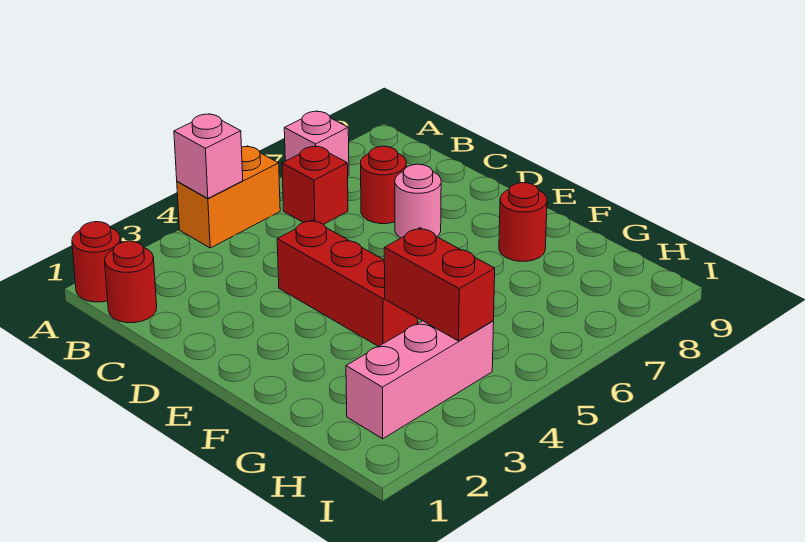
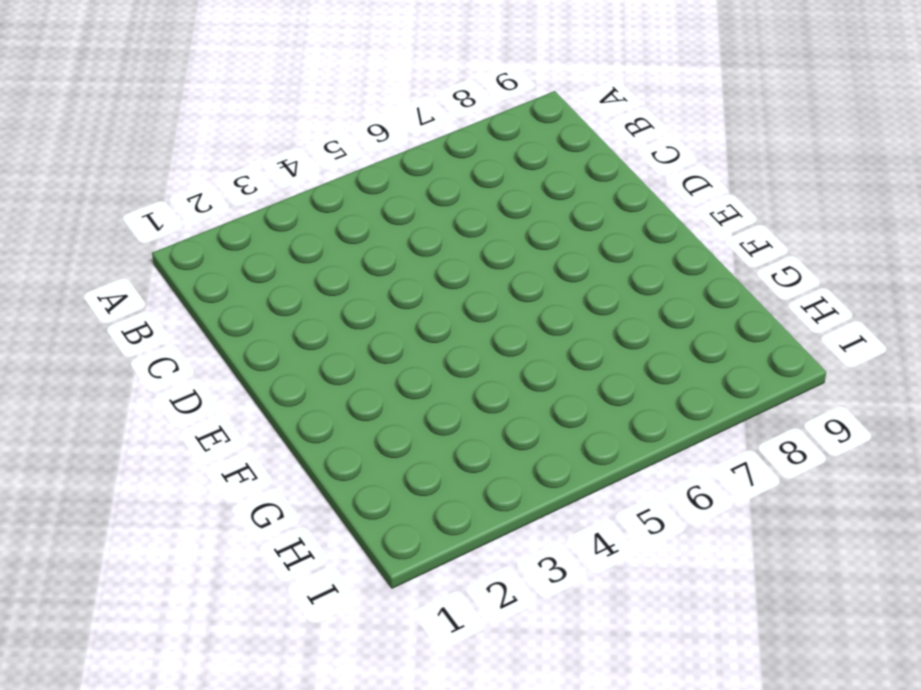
none -> red round brick A1 level 1
none -> orange brick A4:A5 level 1
none -> pink brick A7 level 1

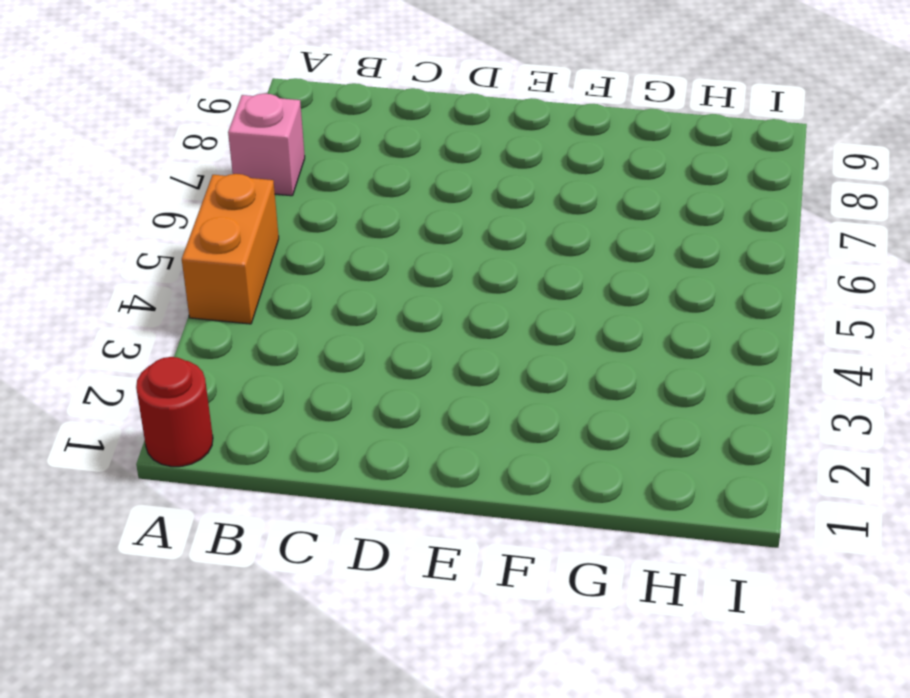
none -> red round brick B1 level 1
none -> red brick B6 level 1
none -> red round brick C7 level 1

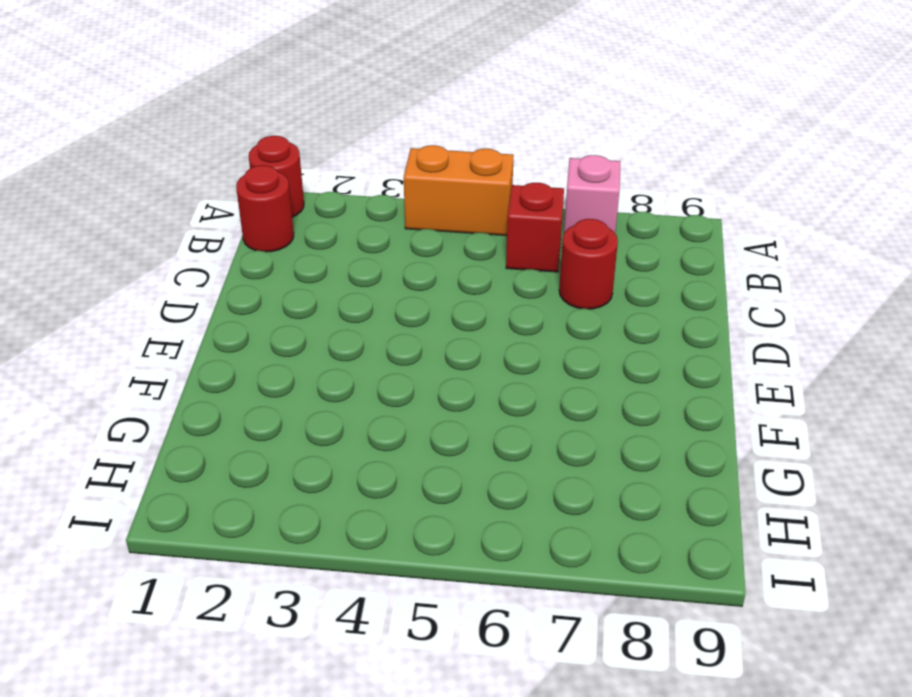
none -> red brick D4:F4 level 1
none -> pink round brick D7 level 1
none -> red round brick F8 level 1

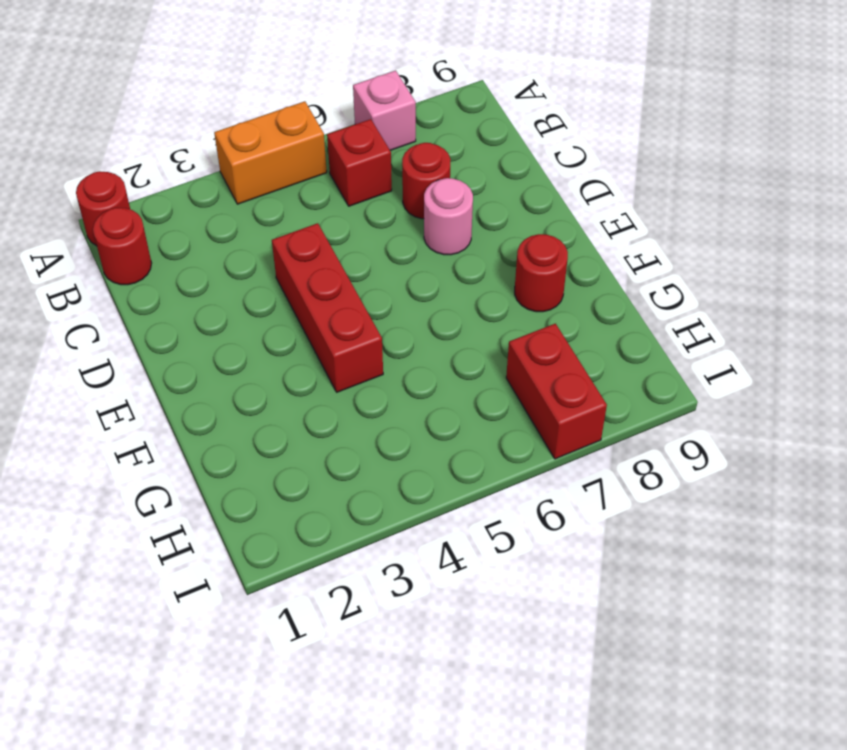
red brick H7:I7 level 1 -> red brick G4:H4 level 2
none -> pink brick H2:H4 level 1
none -> pink brick A4 level 2

